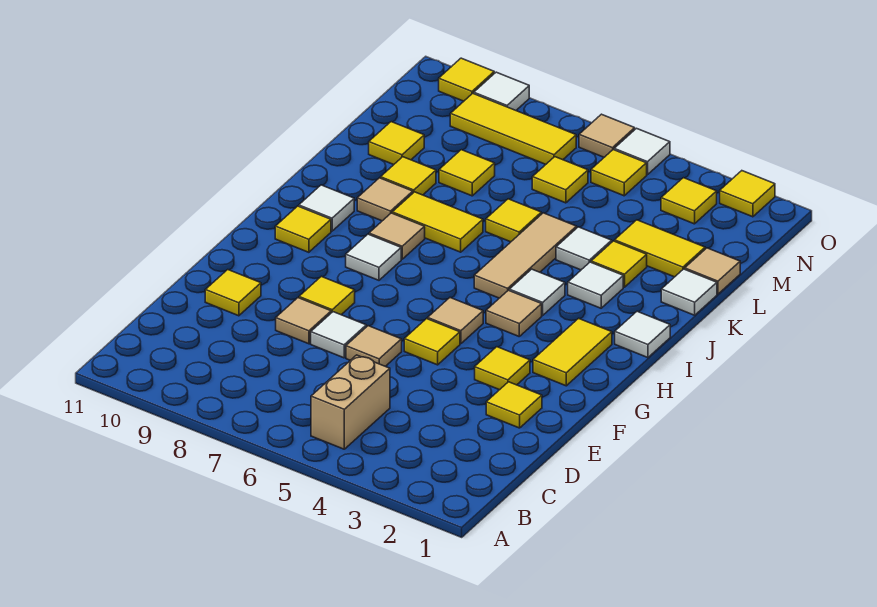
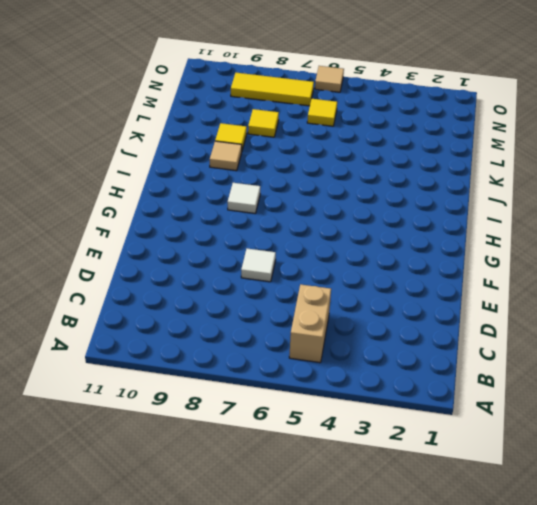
none -> yellow tile E2 level 1
none -> tan tile E6 level 1
none -> tan tile E8 level 1
none -> yellow tile E10 level 1

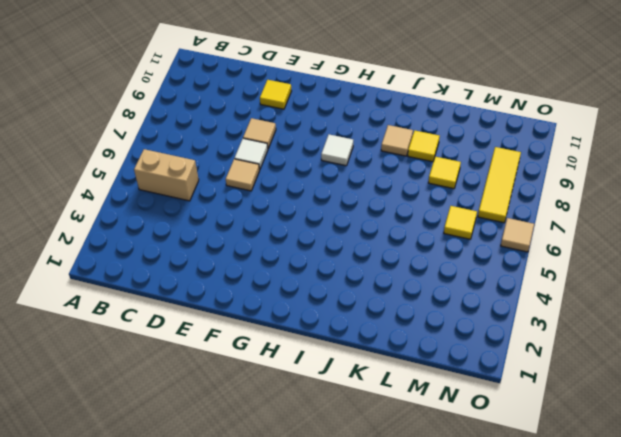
none -> yellow tile E2 level 1
none -> yellow tile F3 level 1
none -> yellow tile F5 level 1
none -> yellow tile F8 level 1

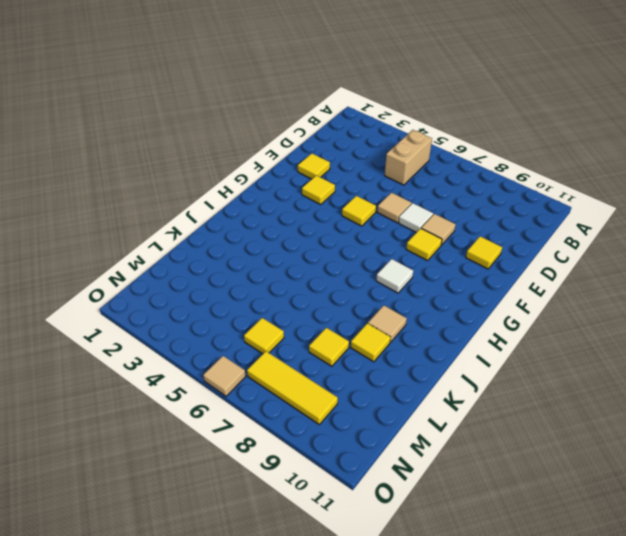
none -> yellow tile G2:H2 level 1
none -> tan tile G5 level 1
none -> tan tile H4 level 1
none -> yellow tile H10 level 1

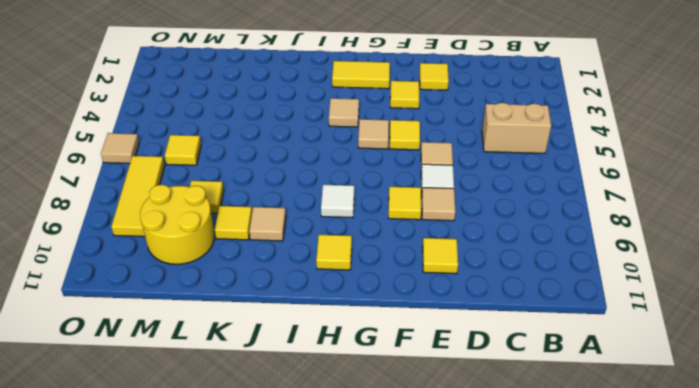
yellow round brick L9:M10 level 1 -> yellow tile L10 level 1
none -> white tile I1 level 1
none -> white tile I4 level 1
none -> tan tile I5:K5 level 1
none -> tan tile I8 level 1

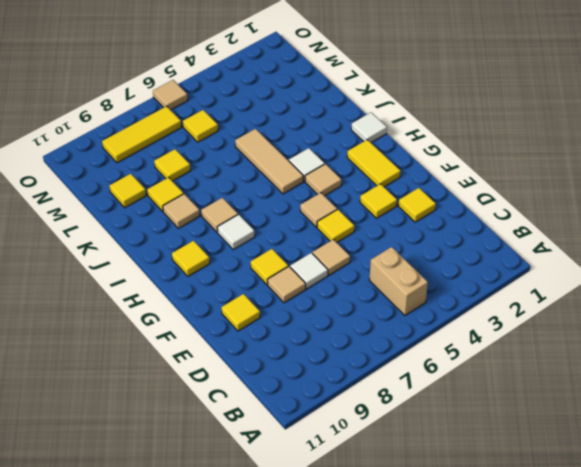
none -> white tile I10 level 1
none -> white tile J3 level 1
none -> yellow tile J7:J8 level 1
none -> white tile K1 level 1

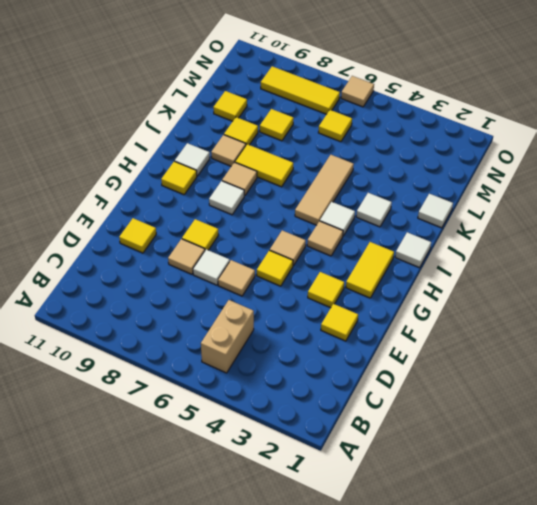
none -> yellow tile K3 level 1
none -> white tile K4 level 1
none -> yellow tile K6 level 1
none -> tan tile L1 level 1

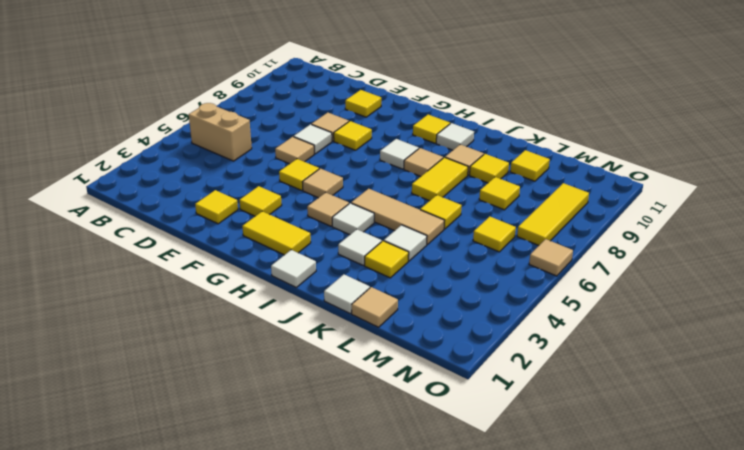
none -> yellow tile L2:L3 level 1
none -> yellow tile N3 level 1
none -> yellow tile N5 level 1
none -> yellow tile O2 level 1

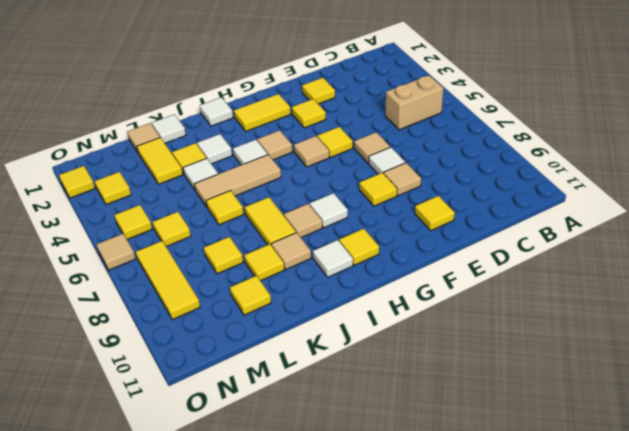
none -> white tile O5 level 1
none -> white tile O9 level 1
none -> yellow tile O10 level 1

